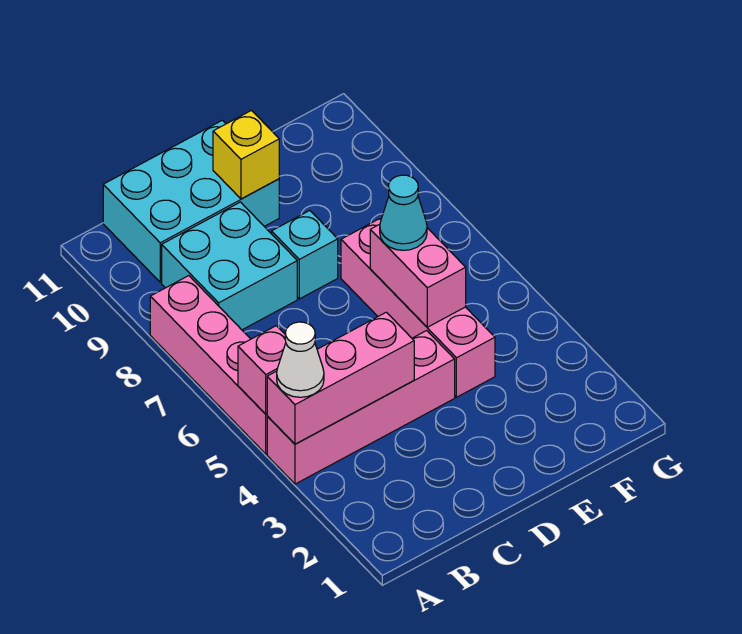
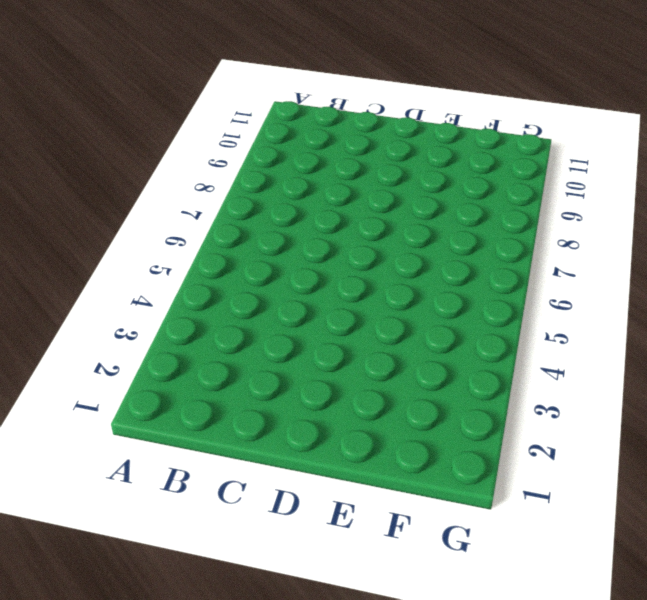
none -> pink brick A4:D4 level 1
none -> pink brick A5:A8 level 1
none -> cyan brick B8:C9 level 1

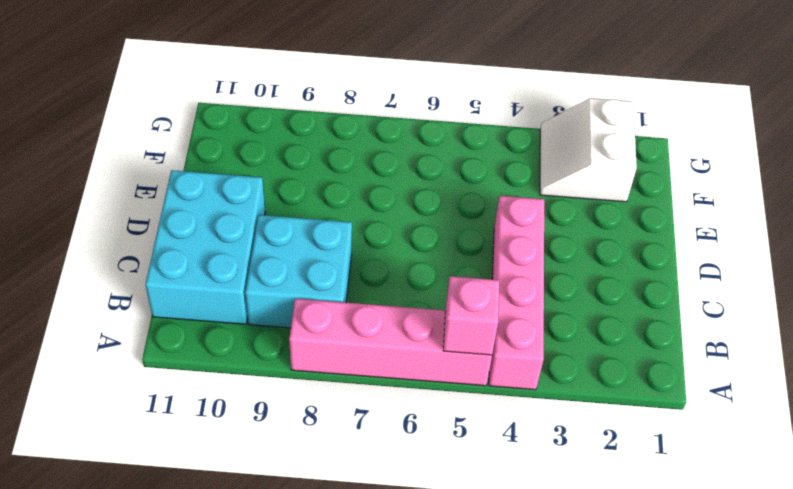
white slope F2:G3 level 1 top 2 -> none
none -> cyan brick D8 level 1
none -> pink brick E4:E7 level 1
none -> pink brick A4:C4 level 2

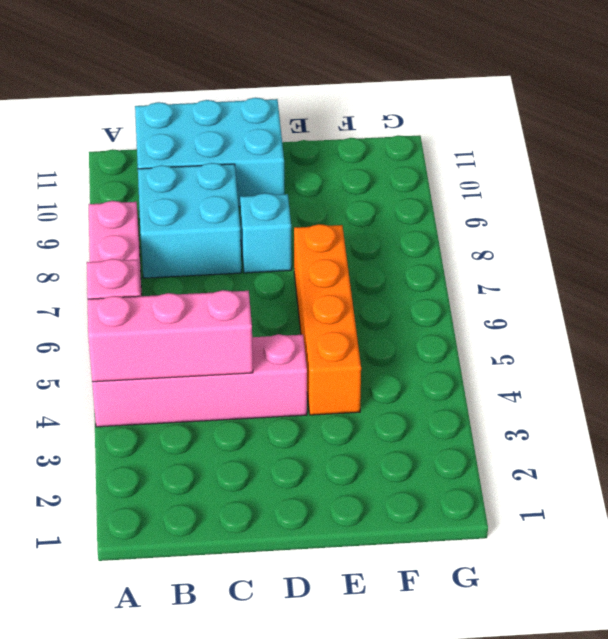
orange brick E4:E7 level 1 -> pink brick E4:E7 level 1
none -> yellow brick D10 level 2
none -> pink brick E5:E6 level 2
none -> white cone A4 level 3

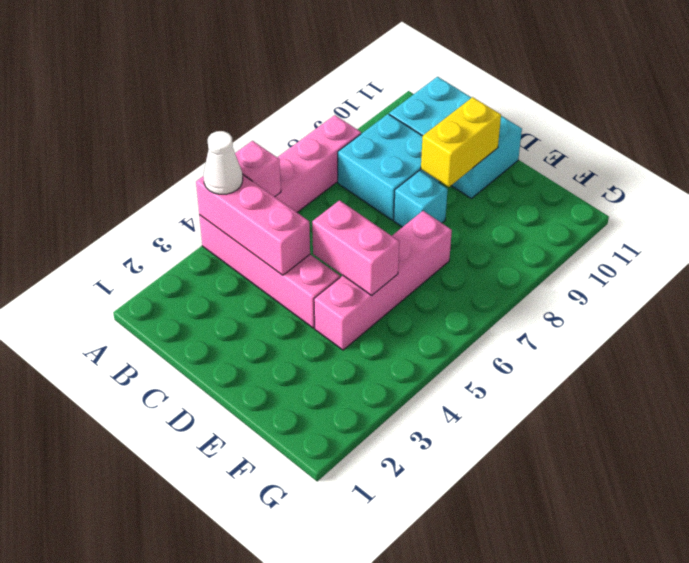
pink brick D5:E5 level 2 -> pink brick E5:E6 level 2
yellow brick D9:D10 level 2 -> yellow brick D10 level 2
none -> cyan cone E6 level 3

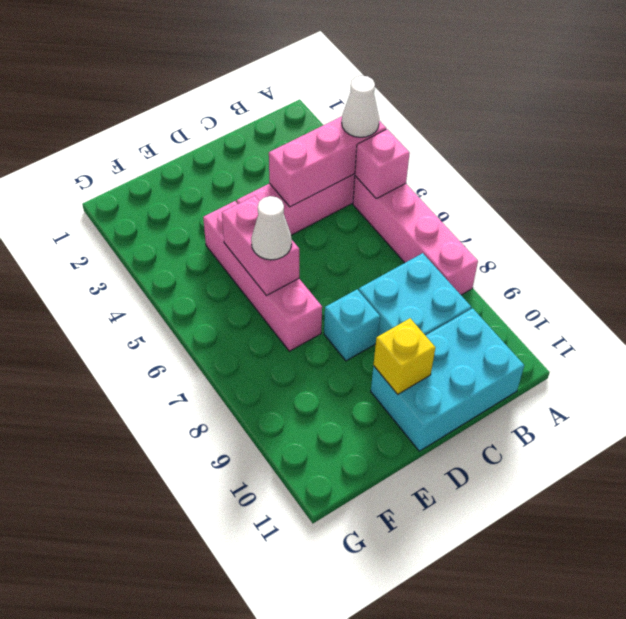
white cone E6 level 3 -> cyan cone E6 level 3

